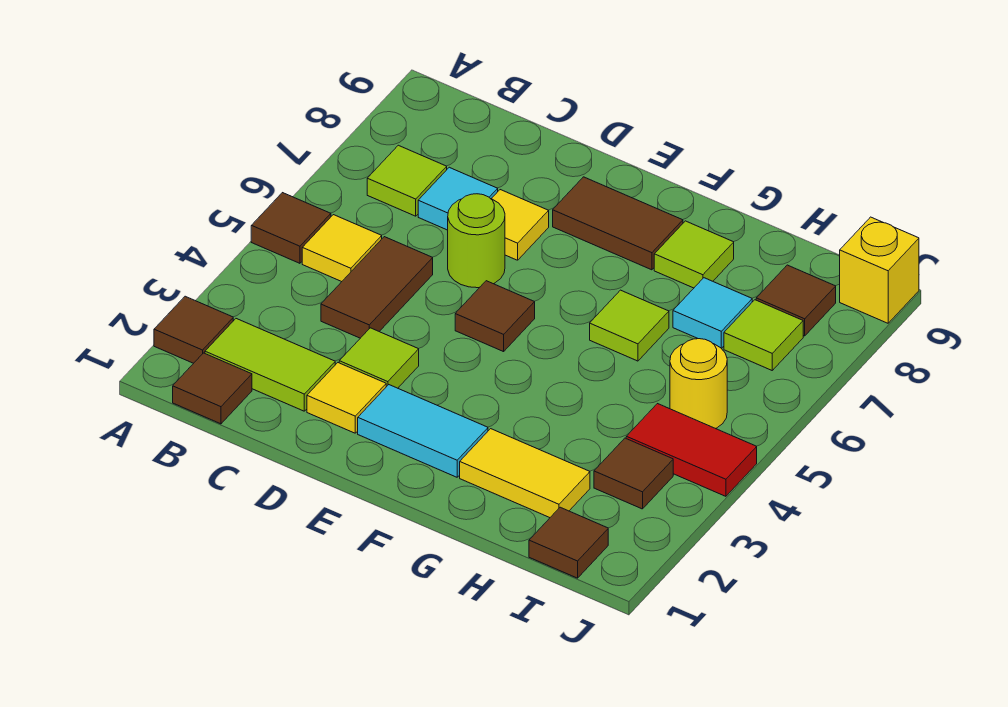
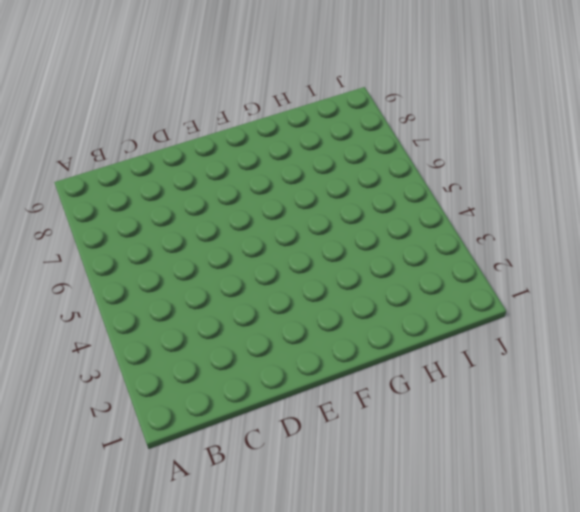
none -> brown tile A2 level 1
none -> brown tile A5 level 1
none -> brown tile B1 level 1

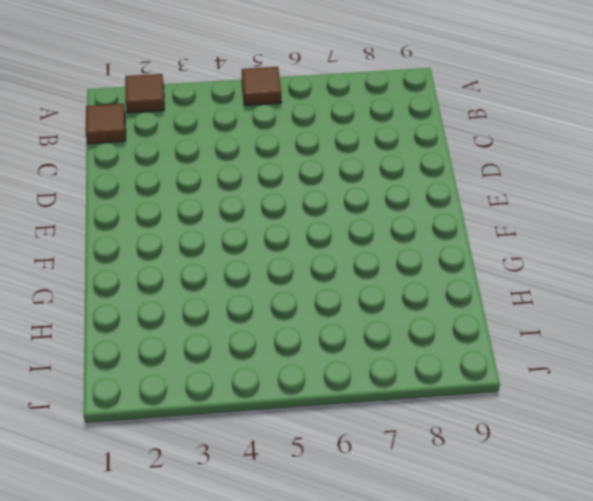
none -> lime tile B2:C2 level 1
none -> yellow tile B5 level 1
none -> lime tile B7 level 1

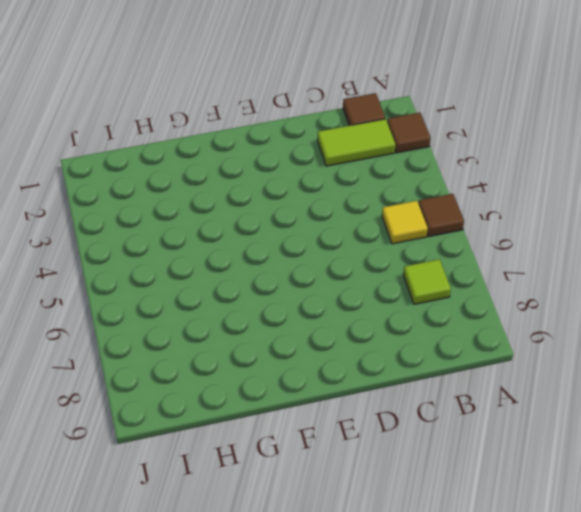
none -> brown tile C4:C5 level 1
none -> cyan tile C7 level 1
none -> yellow tile D2 level 1

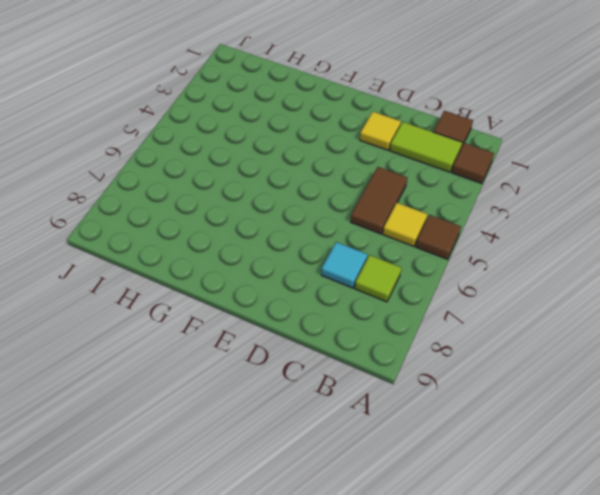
none -> lime tile D3 level 1
none -> lime round brick D6 level 1
none -> yellow tile D7 level 1

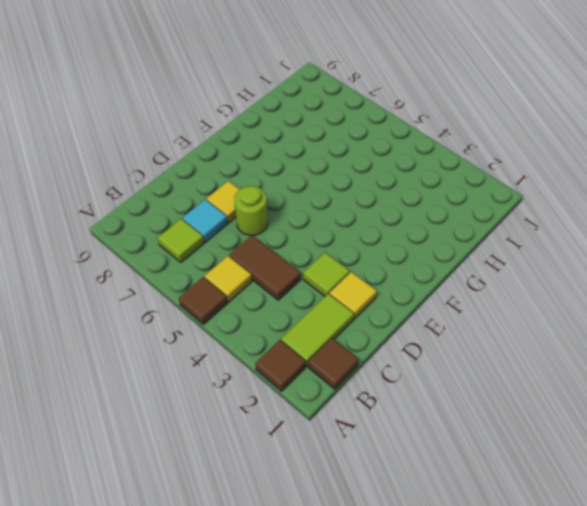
none -> cyan tile E2:F2 level 1
none -> brown tile E5 level 1
none -> brown tile E8:F8 level 1

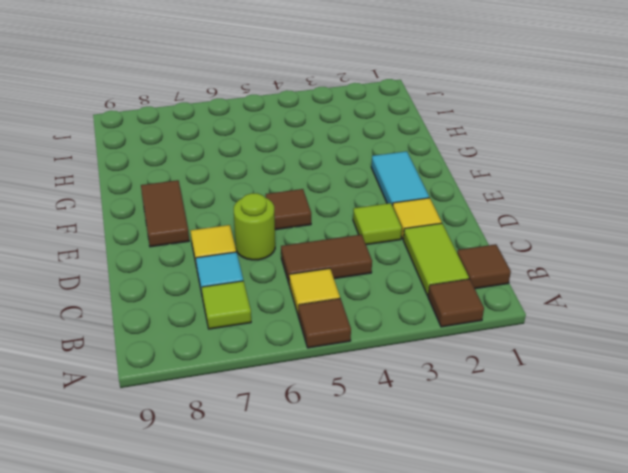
none -> yellow tile G2:H2 level 1
none -> lime tile G6 level 1
none -> lime tile G8 level 1

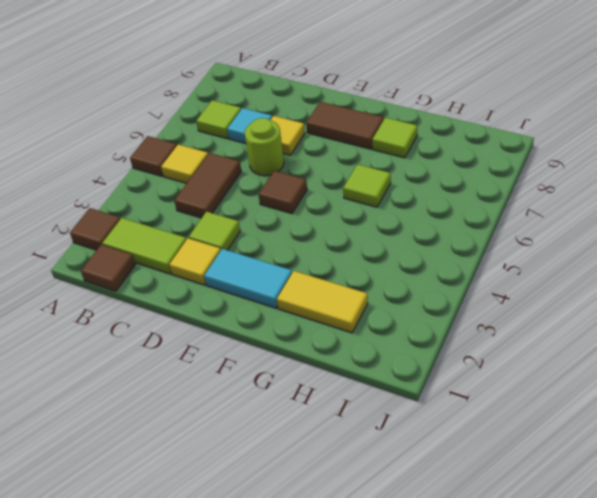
none -> cyan tile H7 level 1
none -> brown tile I1 level 1
none -> brown tile I3 level 1

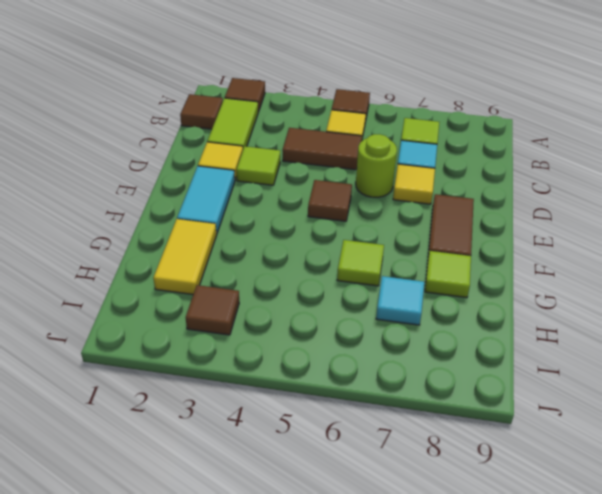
none -> brown tile I1 level 1
none -> red tile I4:J4 level 1
none -> yellow round brick I5 level 1

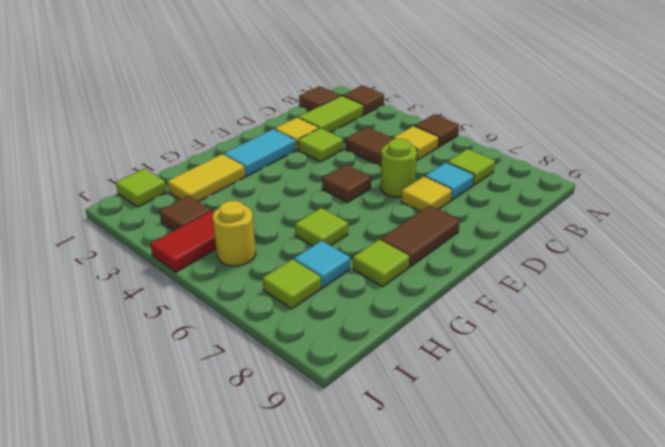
lime tile I1 level 1 -> brown tile I1 level 1
none -> brown tile I8 level 1
none -> yellow brick J9 level 1

